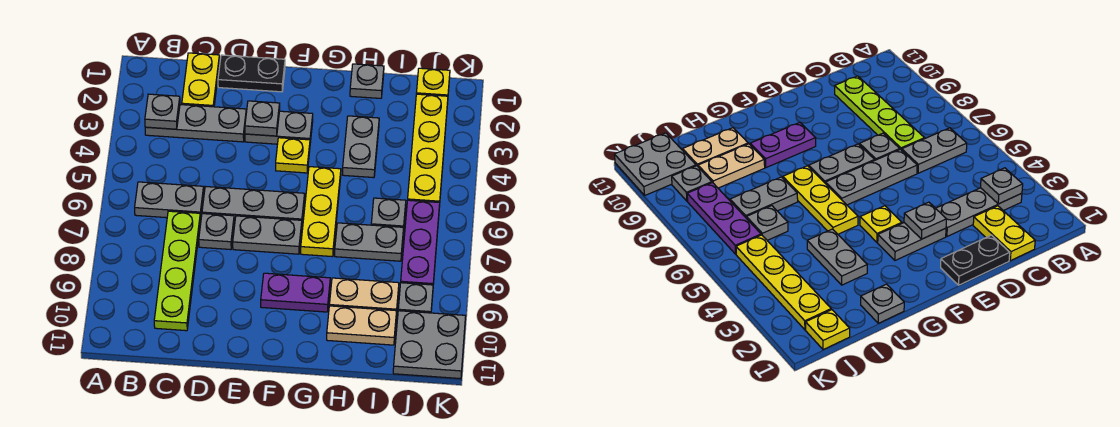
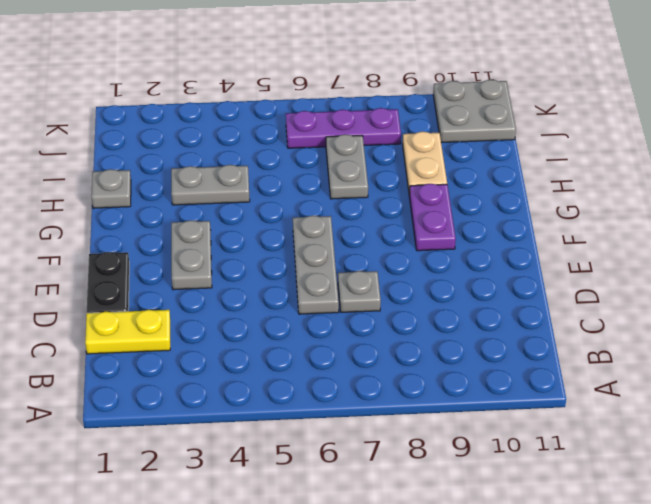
none -> grey plate B3:D3 level 1
none -> grey plate B6:C6 level 1
none -> lime plate C7:C10 level 1

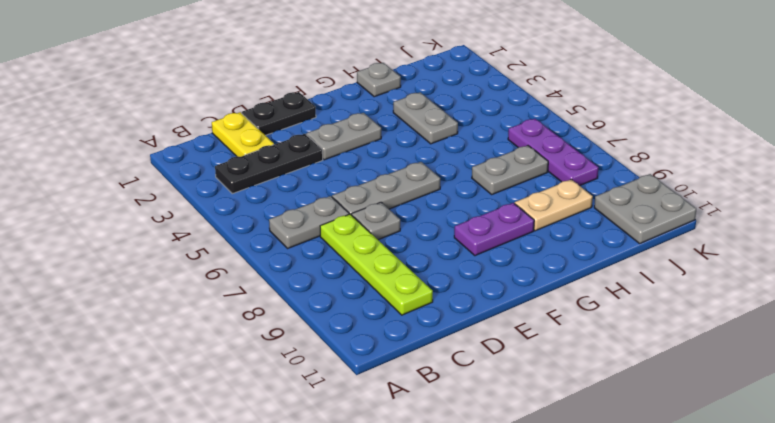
black plate B3:D3 level 1 -> grey plate B3:D3 level 1
none -> grey plate E7:F7 level 1
none -> yellow plate F4 level 1
none -> yellow plate G5:G7 level 1

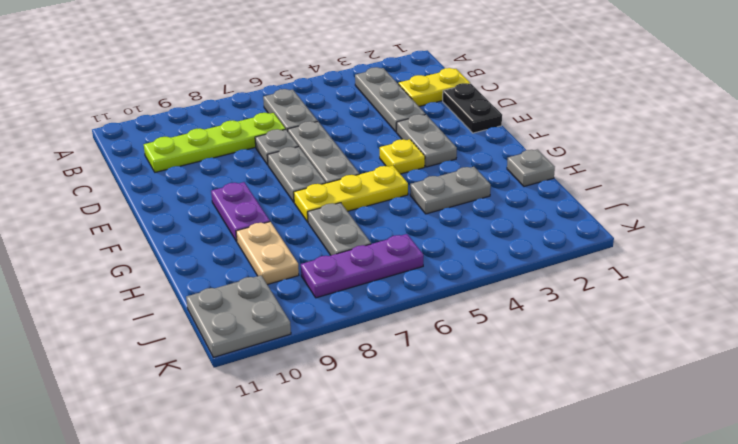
none -> tan plate H10:I10 level 1
none -> grey plate I6 level 1
none -> yellow plate J1 level 1

